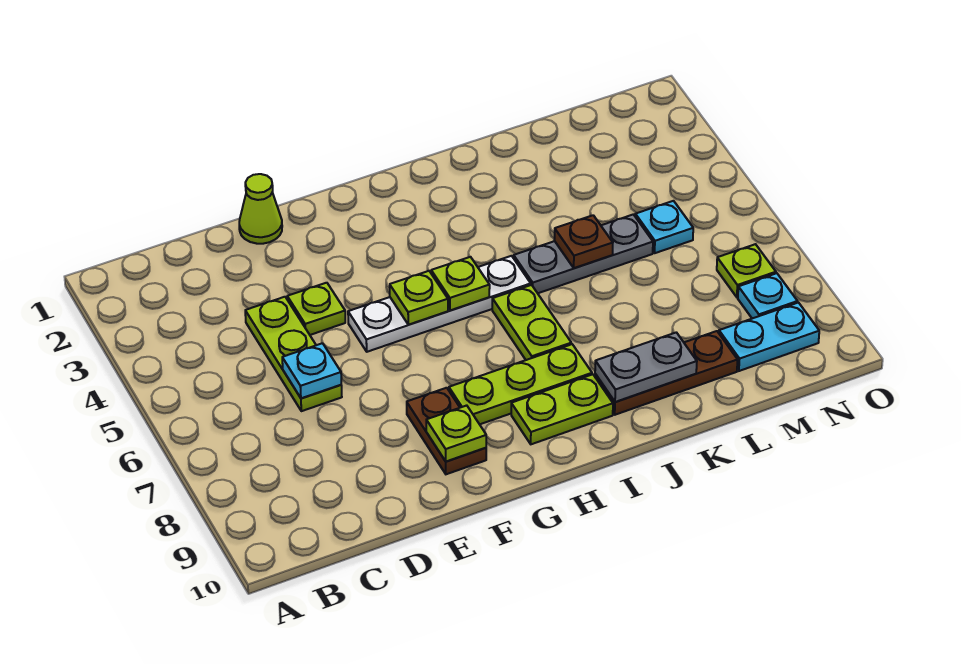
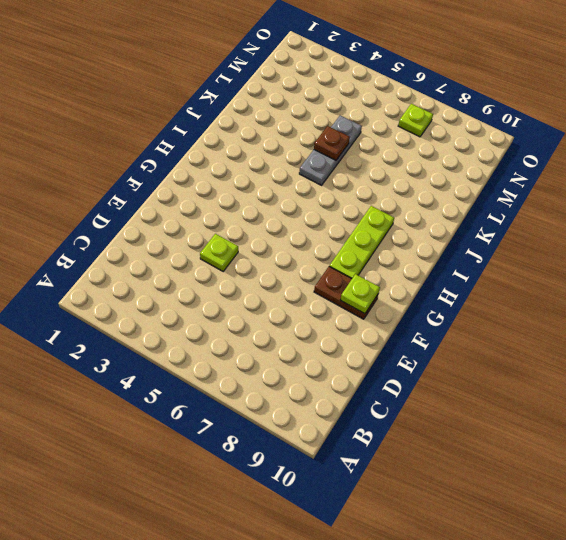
none -> lime plate D4:D6 level 1
none -> lime cone E1 level 1
none -> white plate F5:I5 level 1

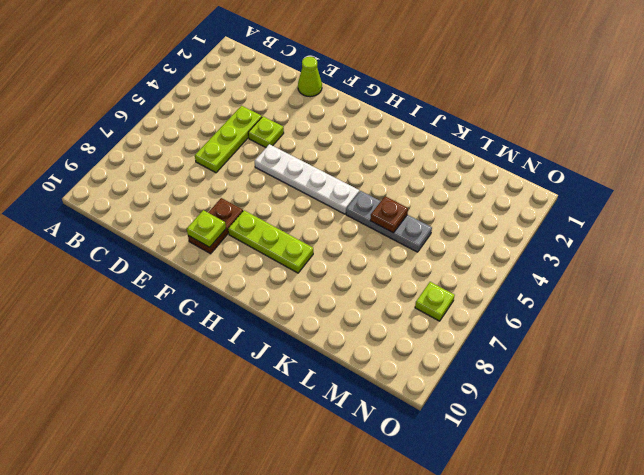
none -> lime plate H9:I9 level 1
none -> lime plate I6:I7 level 1
none -> brown plate J9:L9 level 1

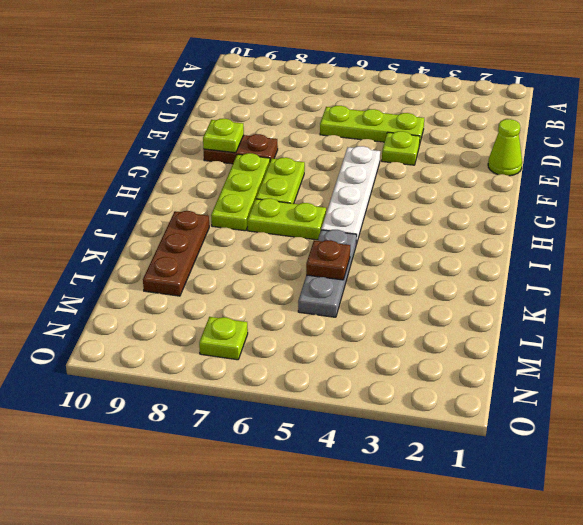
lime plate G7:H7 level 1 -> lime plate H9:I9 level 1
none -> cyan plate M5 level 1
none -> cyan plate M9:N9 level 1
none -> cyan plate N8 level 1

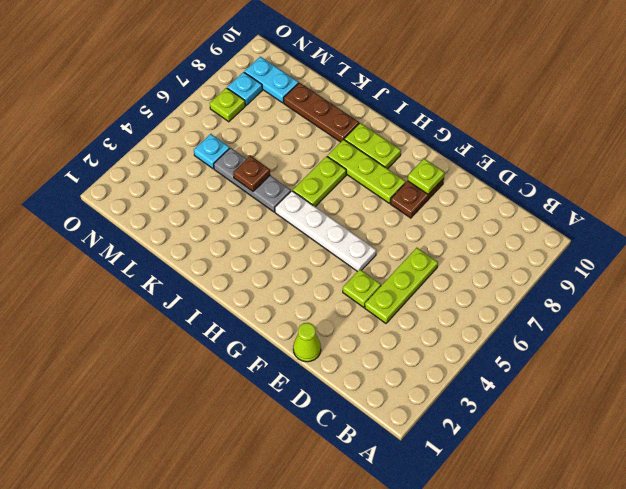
none -> cyan plate D6 level 2
none -> lime plate G5 level 2
none -> lime plate H5 level 2

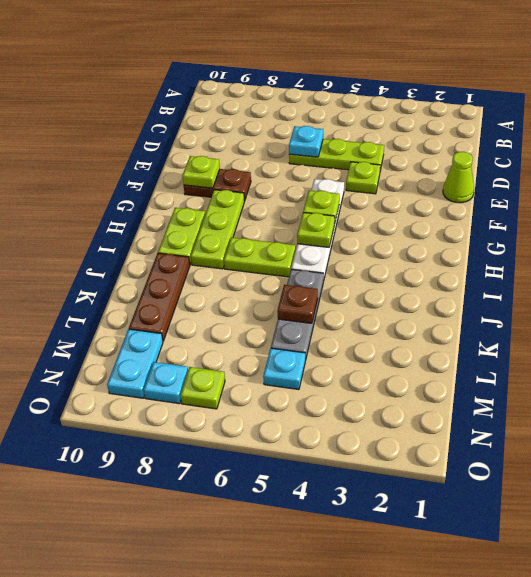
none -> grey plate J9:K9 level 2

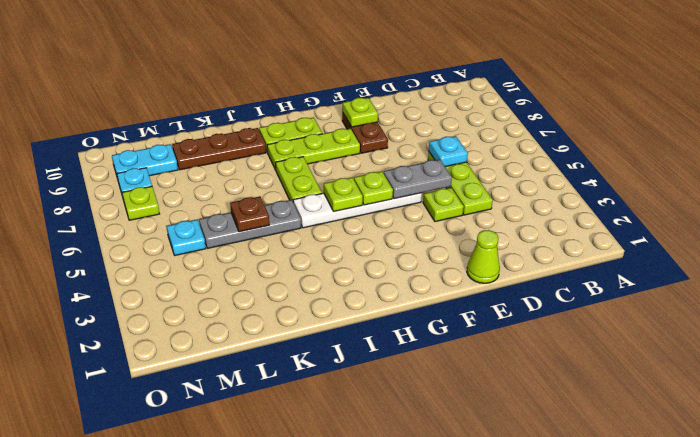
grey plate E5:F5 level 2 -> grey plate J9:K9 level 2

